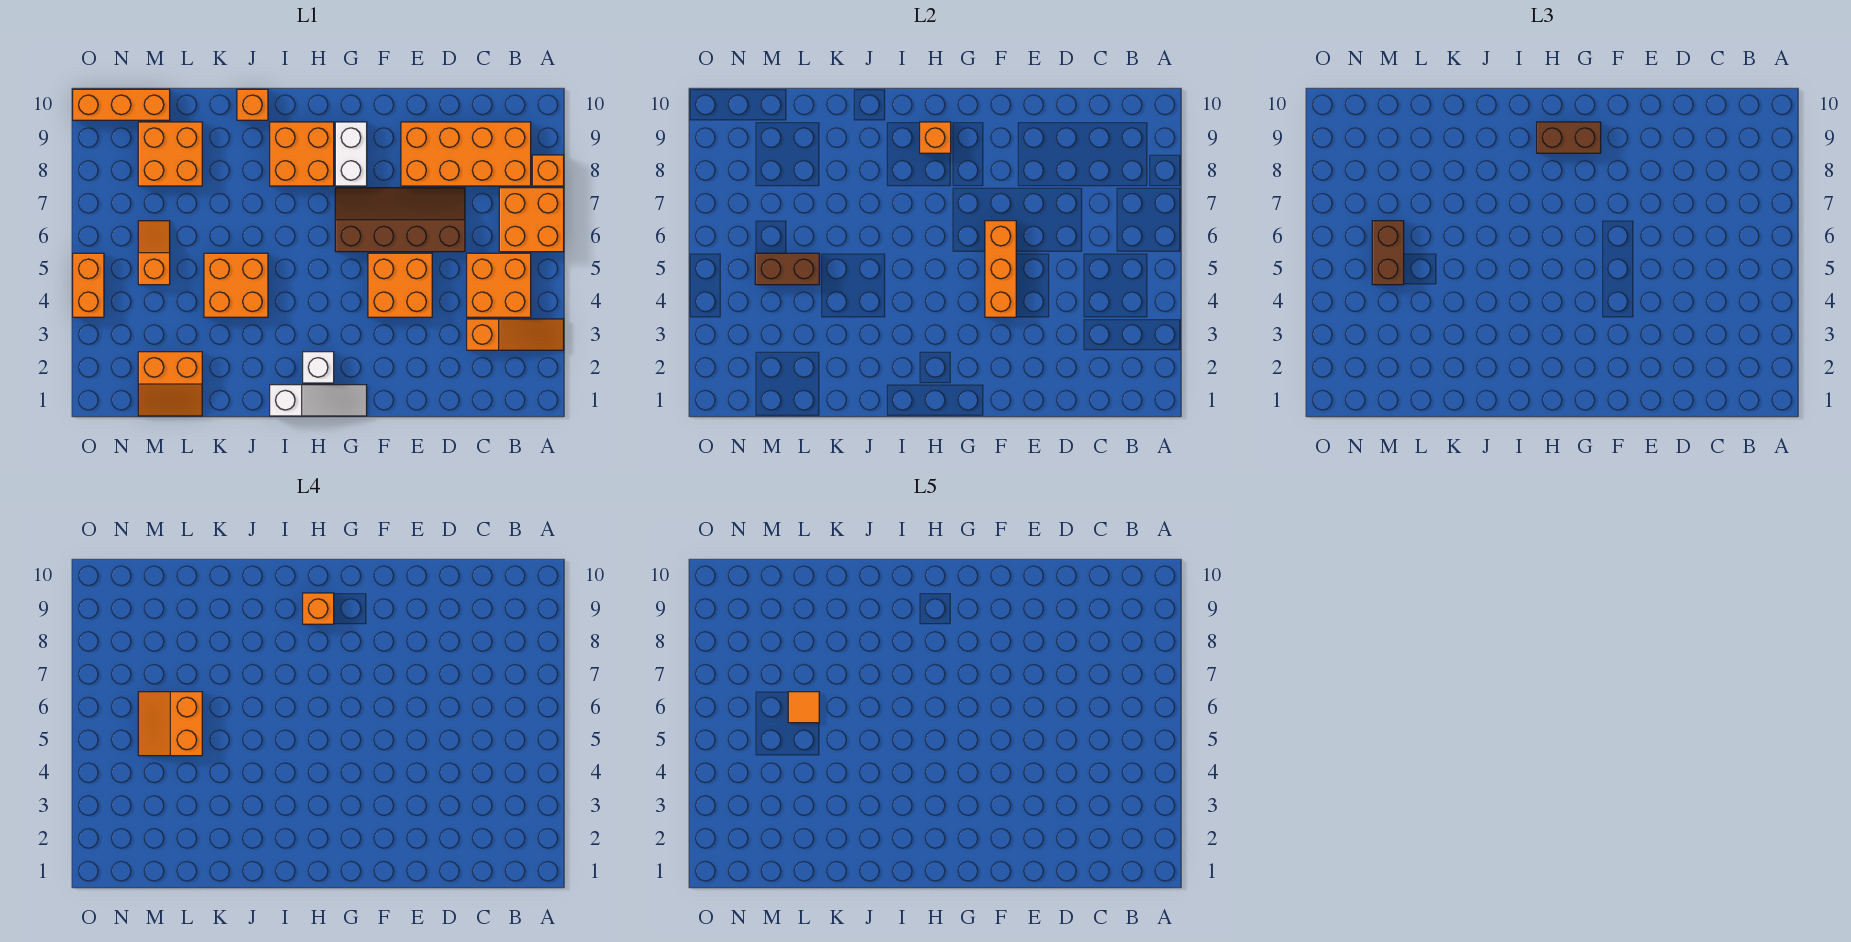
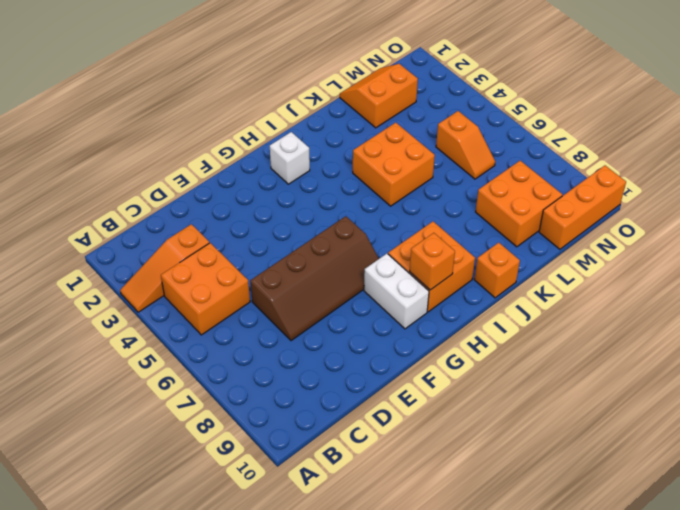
none -> orange brick A6:B7 level 1
none -> orange brick A8 level 1
none -> orange brick B8:E9 level 1

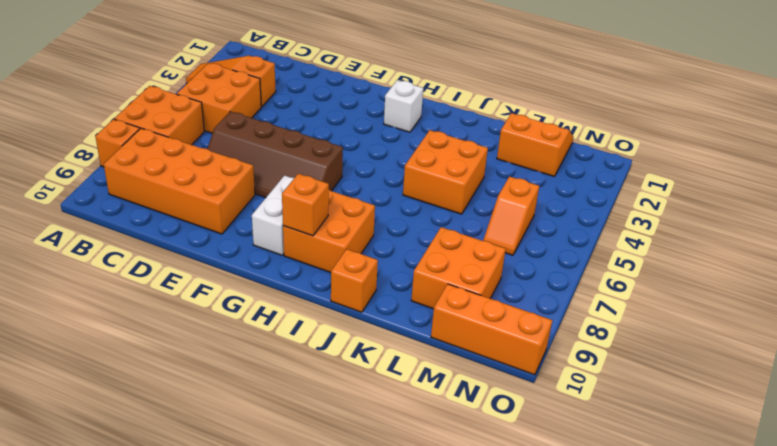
none -> orange brick E4:F5 level 1
none -> white slope G1:I1 level 1 top I
none -> orange brick O4:O5 level 1

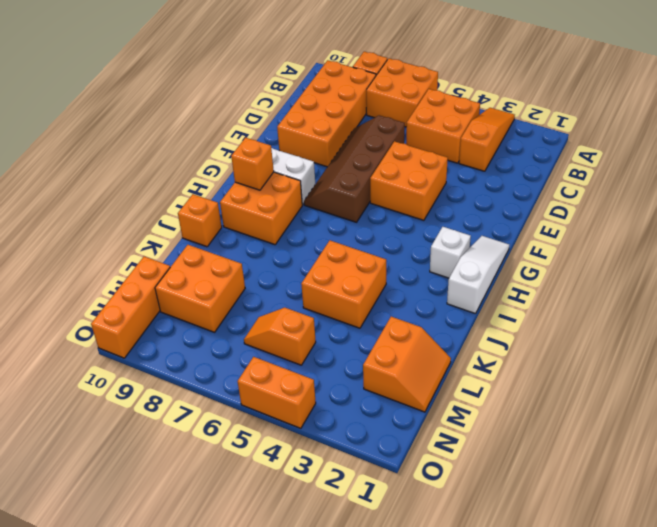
none -> orange brick F4:F6 level 2
none -> brown brick L5:M5 level 2
none -> brown brick G9:H9 level 3

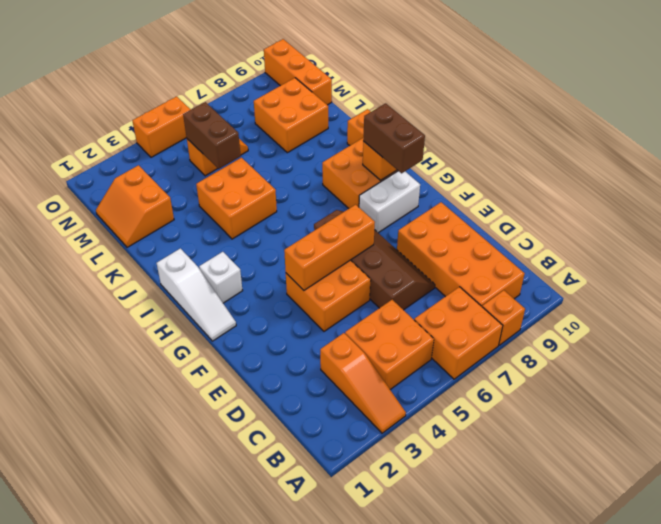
none -> brown brick M5:M6 level 3
none -> orange brick H9 level 4
none -> orange slope L5:M6 level 4 top L

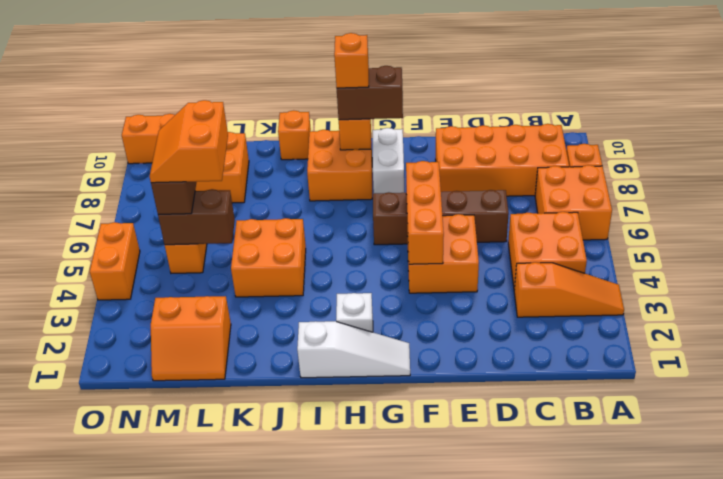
none -> orange tile L6 level 5

